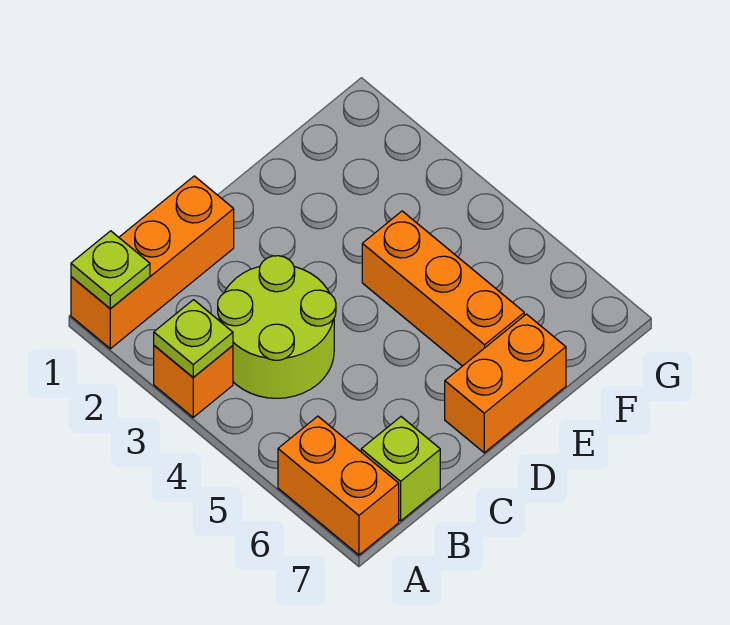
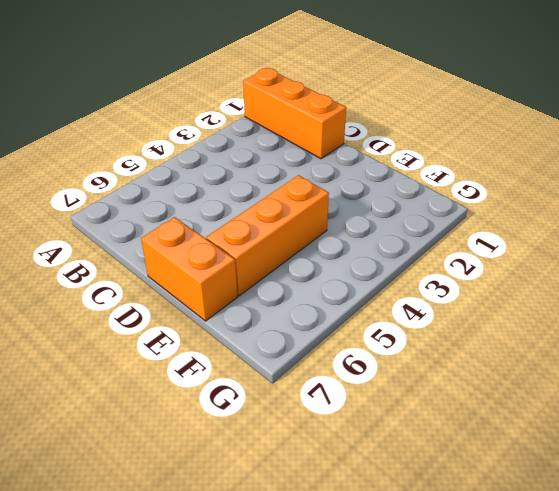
none -> orange brick A3 level 1
none -> orange brick A6:A7 level 1

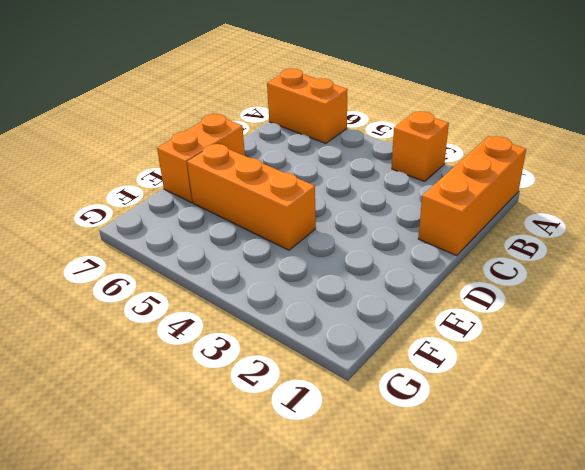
none -> lime round brick B3:C4 level 1
none -> lime brick B7 level 1

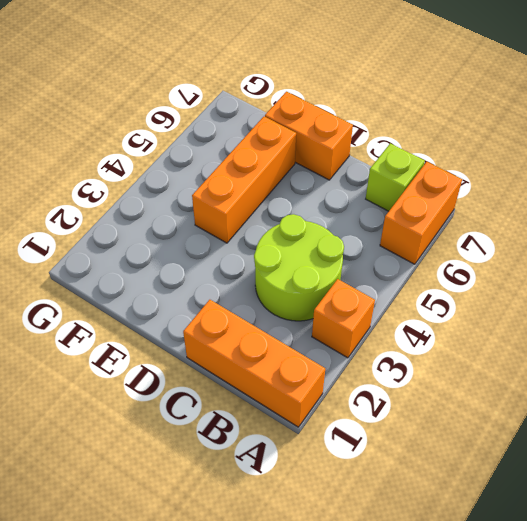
none -> lime plate A1 level 2
none -> lime plate A3 level 2

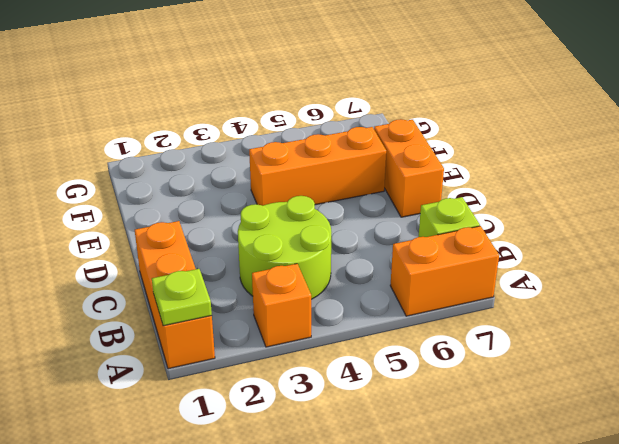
none -> lime plate A3 level 2

